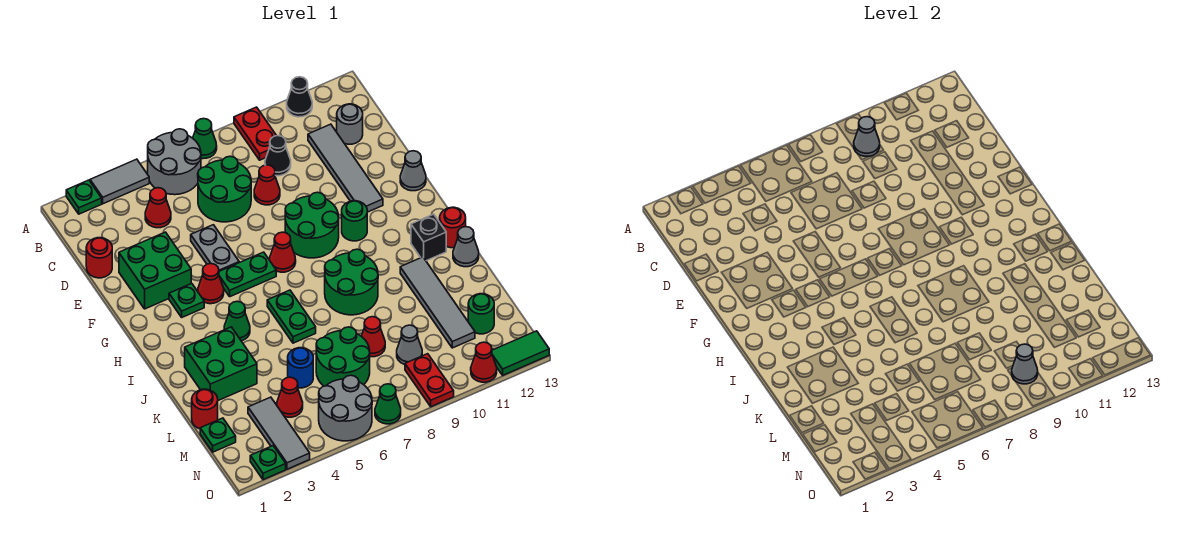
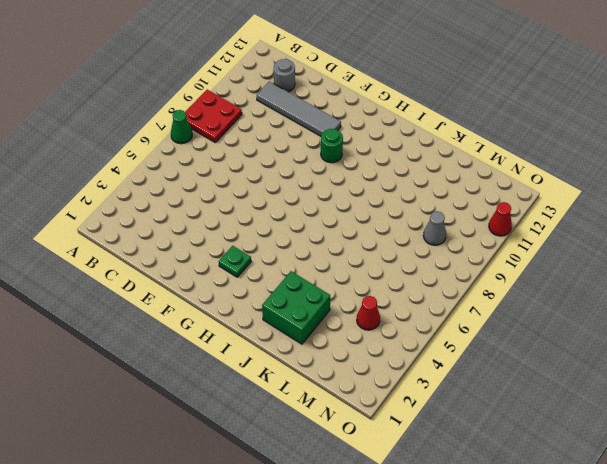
red plate A8:B9 level 1 -> red plate A9:B9 level 1
none -> green plate A2 level 1
none -> grey tile A3:A4 level 1
none -> grey round brick A5:B6 level 1
none -> black cone A11 level 1

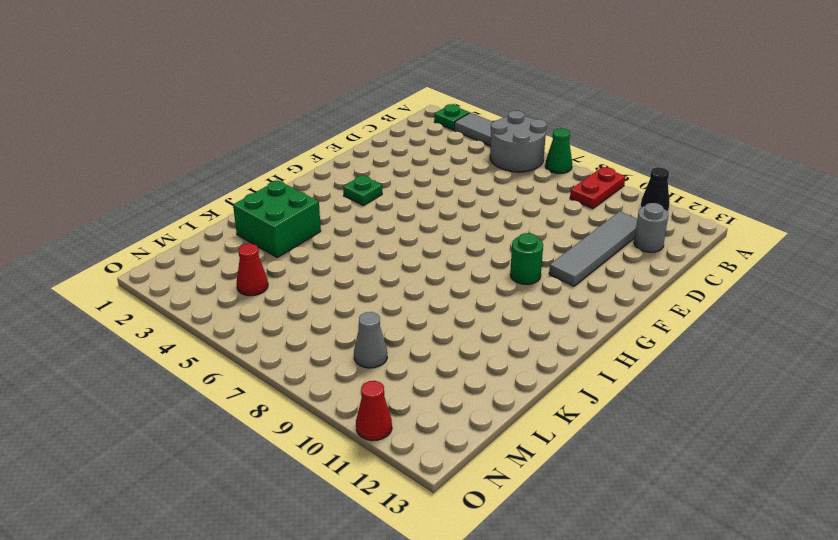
none -> red cone C4 level 1
none -> green round brick C6:D7 level 1
none -> black cone C9 level 1
none -> red round brick D1 level 1

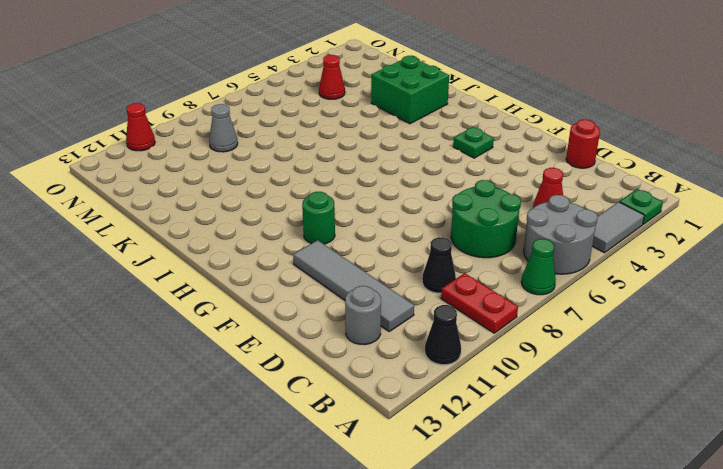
none -> red cone D8 level 1
none -> green brick E2:F3 level 1
none -> grey plate E5:F5 level 1
none -> green round brick F8:G9 level 1

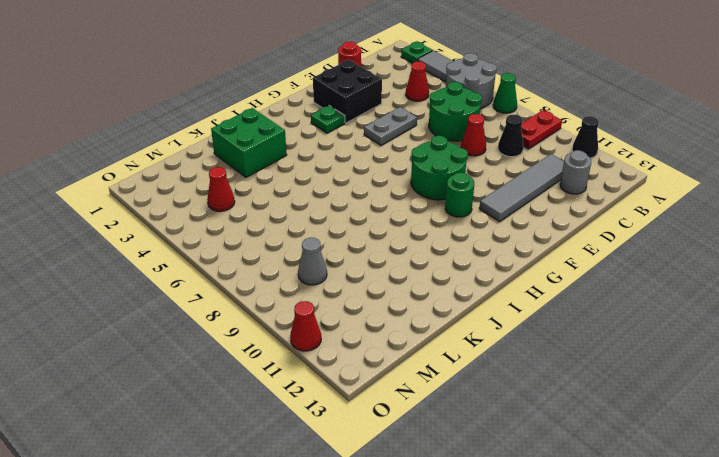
black brick E2:F3 level 1 -> green brick E2:F3 level 1
none -> grey cone F13 level 1
none -> red cone G4 level 1
none -> green plate G5:G6 level 1
none -> red cone G7 level 1

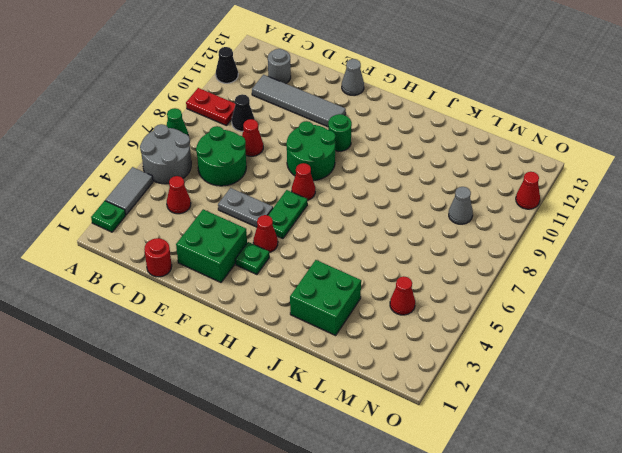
none -> green cone I4 level 1
none -> green plate I6:J6 level 1
none -> green round brick I8:J9 level 1
none -> black brick I12 level 1

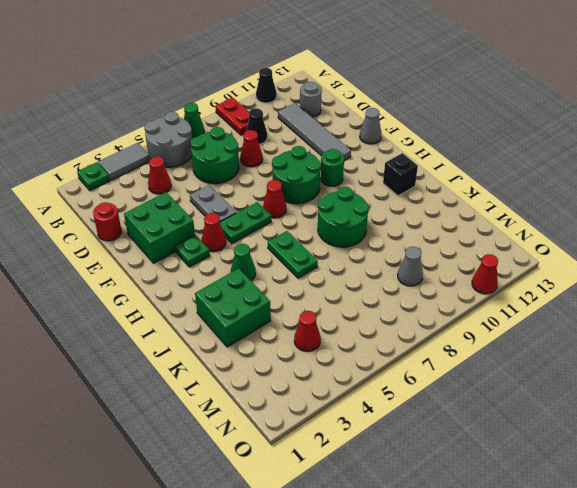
none -> red round brick I13 level 1
none -> grey tile J11:M11 level 1
none -> grey cone J13 level 1
none -> red round brick L1 level 1

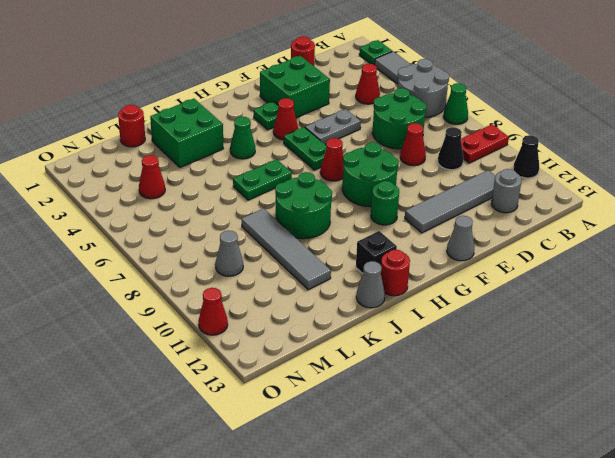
grey tile K8:K11 level 1 -> grey tile J11:M11 level 1
none -> blue round brick L5 level 1
none -> green round brick L6:M7 level 1
none -> red cone L8 level 1
none -> green plate M1 level 1

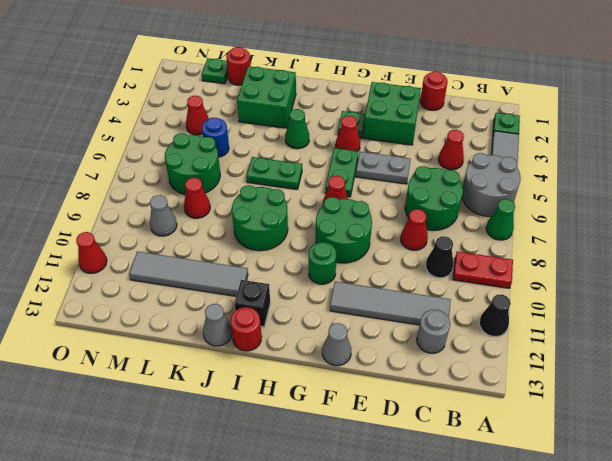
none -> grey tile M3:O3 level 1
none -> green round brick M12 level 1
none -> grey round brick N5:O6 level 1
none -> red plate N9:O9 level 1

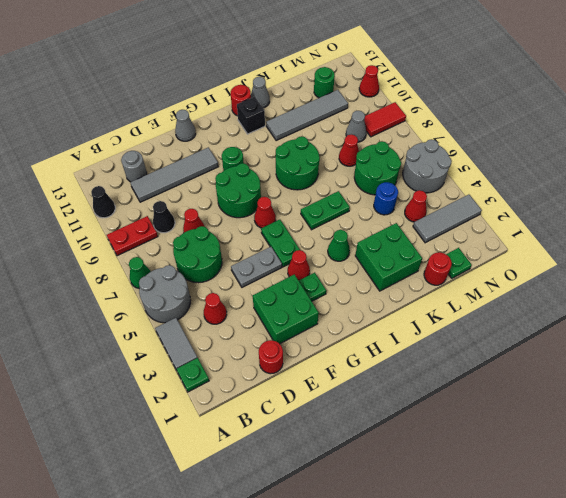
red tile N9:O9 level 1 -> red plate N9:O9 level 1
none -> green plate O2 level 1
none -> green cone O7 level 1
none -> green tile O12:O13 level 1
none -> grey cone B9 level 2

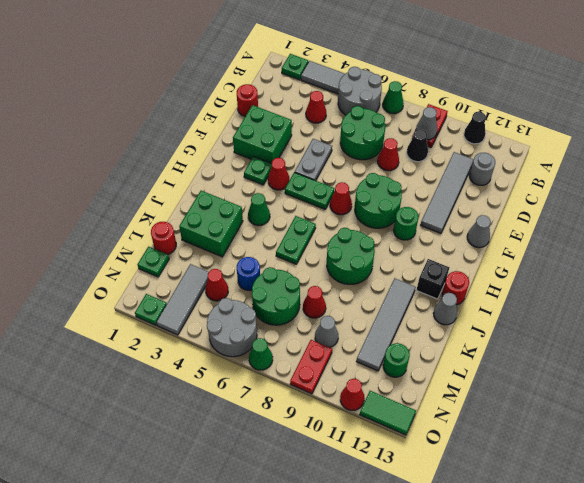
none -> grey cone N9 level 2

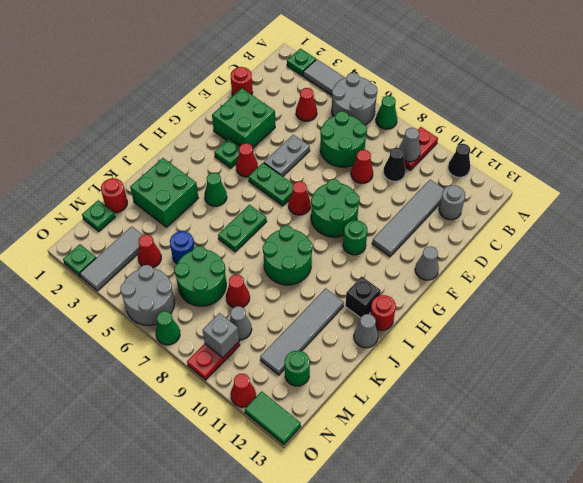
grey brick N9 level 2 -> grey cone N9 level 2

